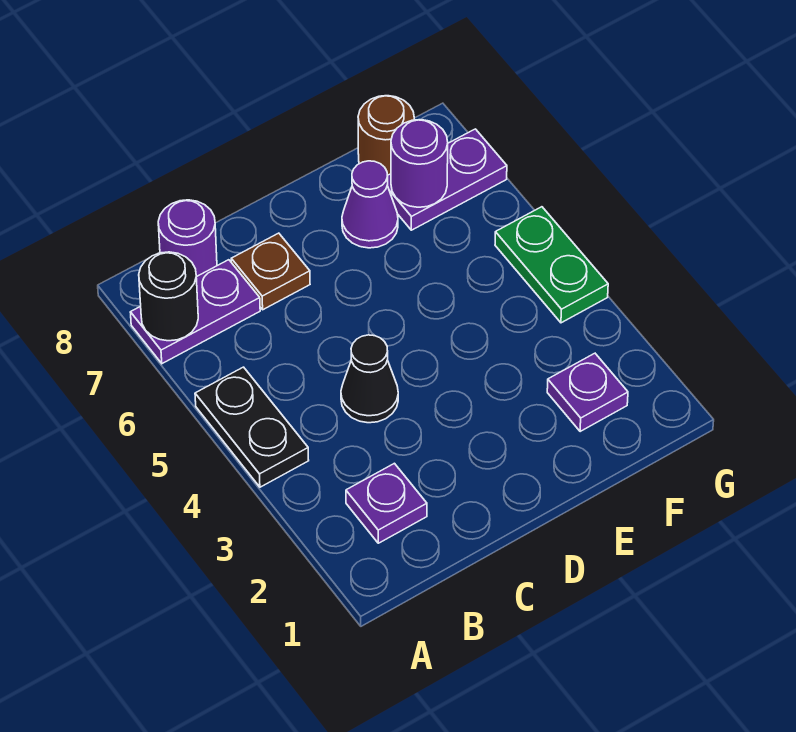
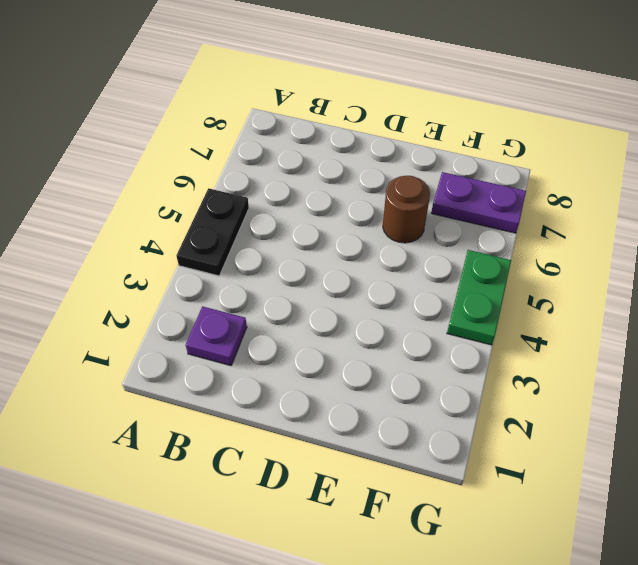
brown round brick E6 level 1 -> brown round brick F8 level 1
none -> purple plate A7:B7 level 1
none -> purple round brick B8 level 1
none -> black cone C4 level 1

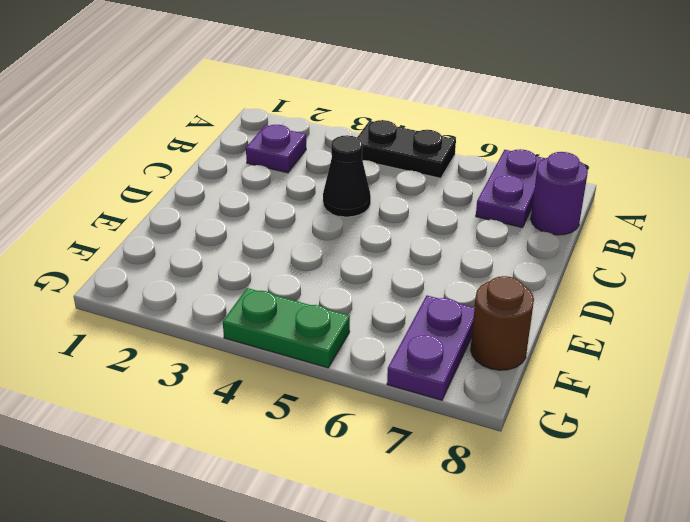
none -> brown plate C7 level 1
none -> purple cone E7 level 1
none -> purple plate F2 level 1

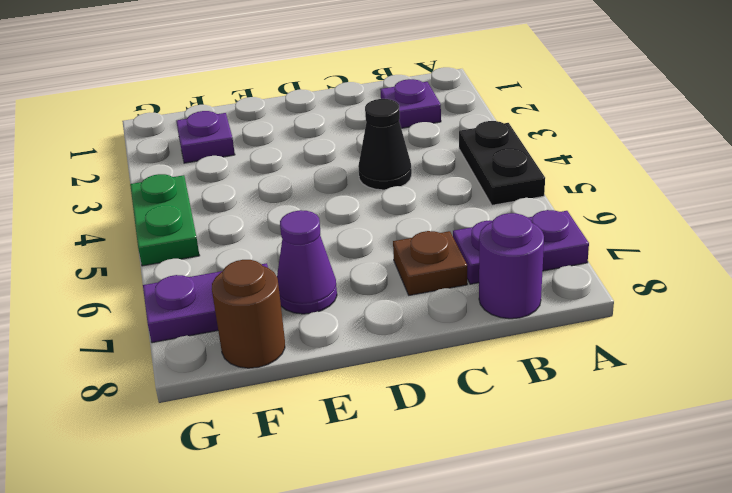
none -> black round brick A7 level 2
none -> purple round brick F7 level 2

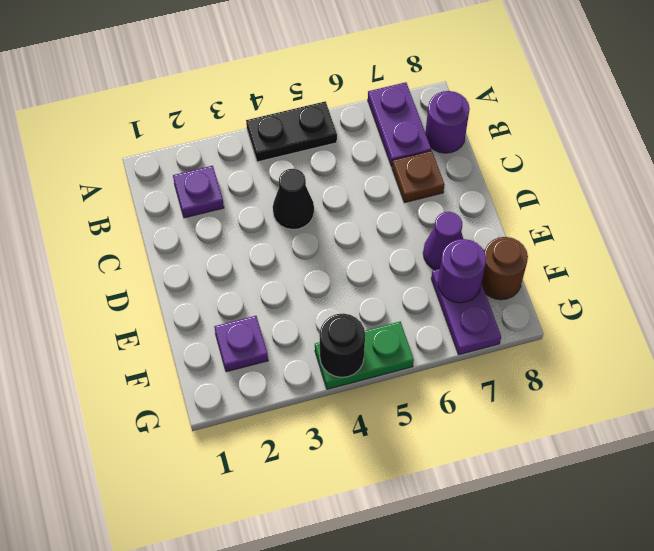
black round brick G4 level 2 -> black round brick A7 level 2

